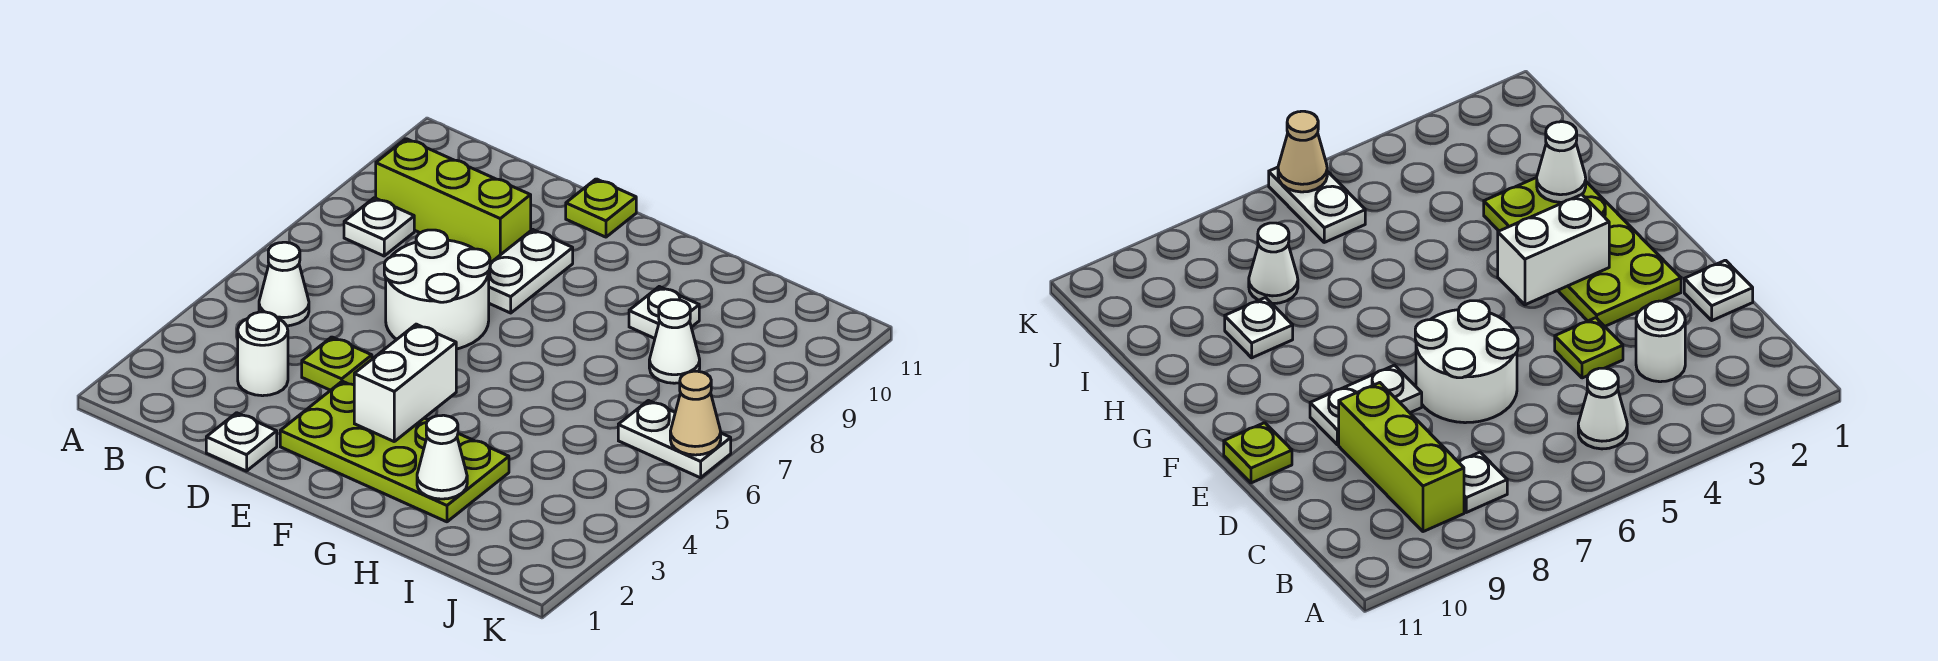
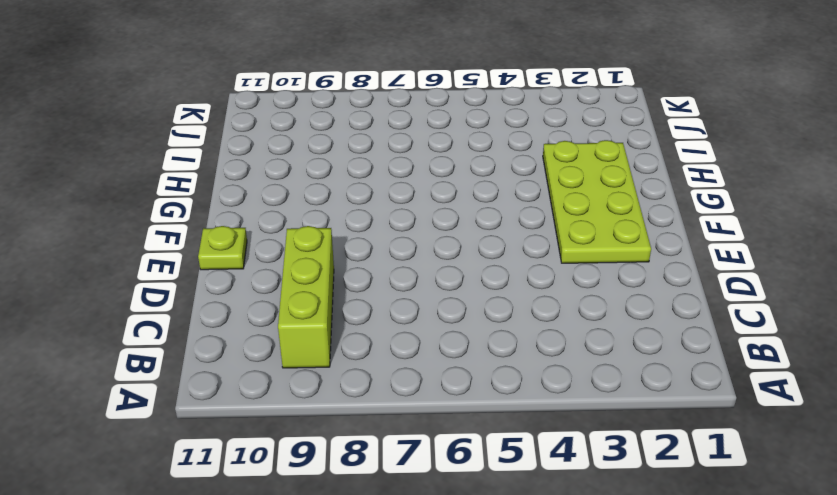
none -> white cone B5 level 1
none -> white plate B8 level 1
none -> white round brick C3 level 1

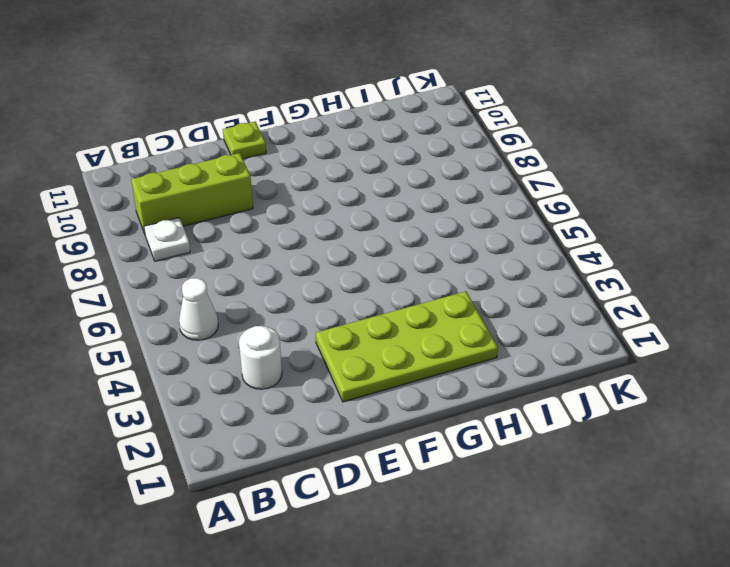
none -> white plate D1 level 1
none -> lime plate D4 level 1
none -> white round brick D6:E7 level 1

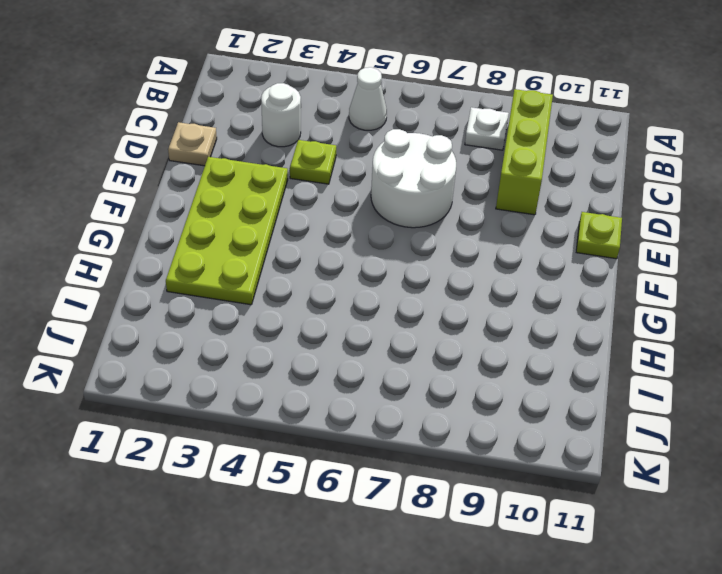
tan plate D1 level 1 -> white plate D1 level 1
none -> white plate E8:E9 level 1
none -> white plate H9 level 1
none -> white cone I8 level 1

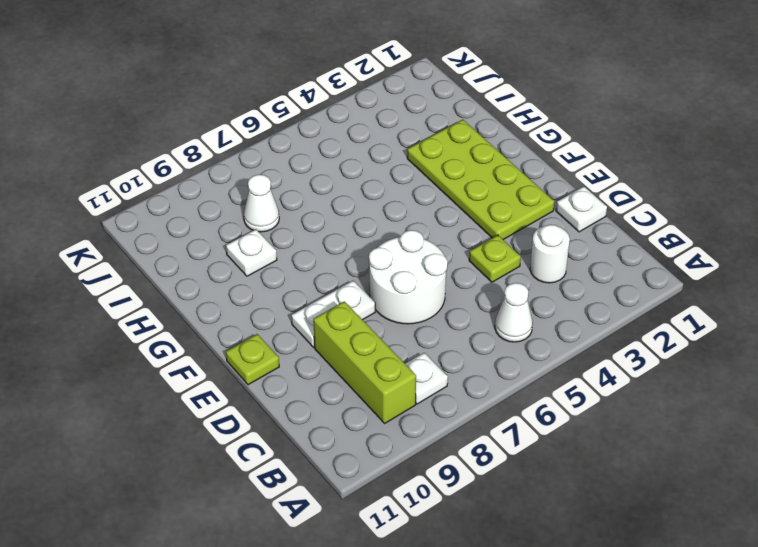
none -> white plate J6:K6 level 1
none -> white brick F3:F4 level 2
none -> white cone H2 level 2

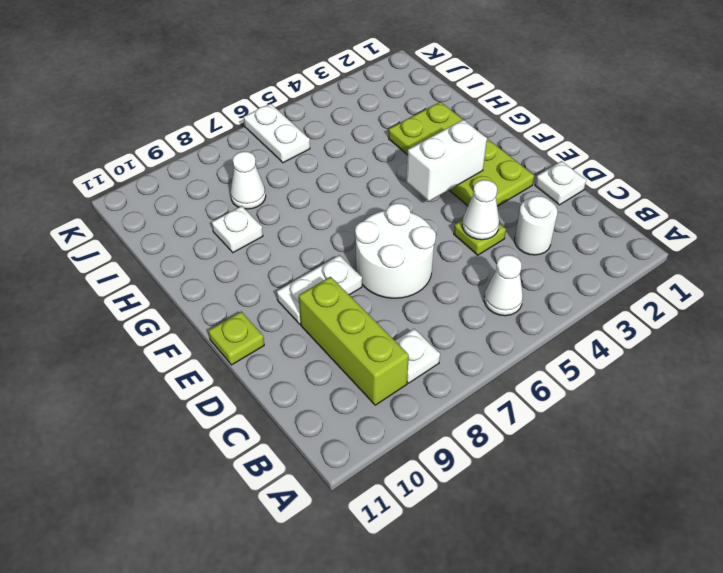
white cone D4 level 2 -> white cone H2 level 2
none -> tan cone K6 level 2

